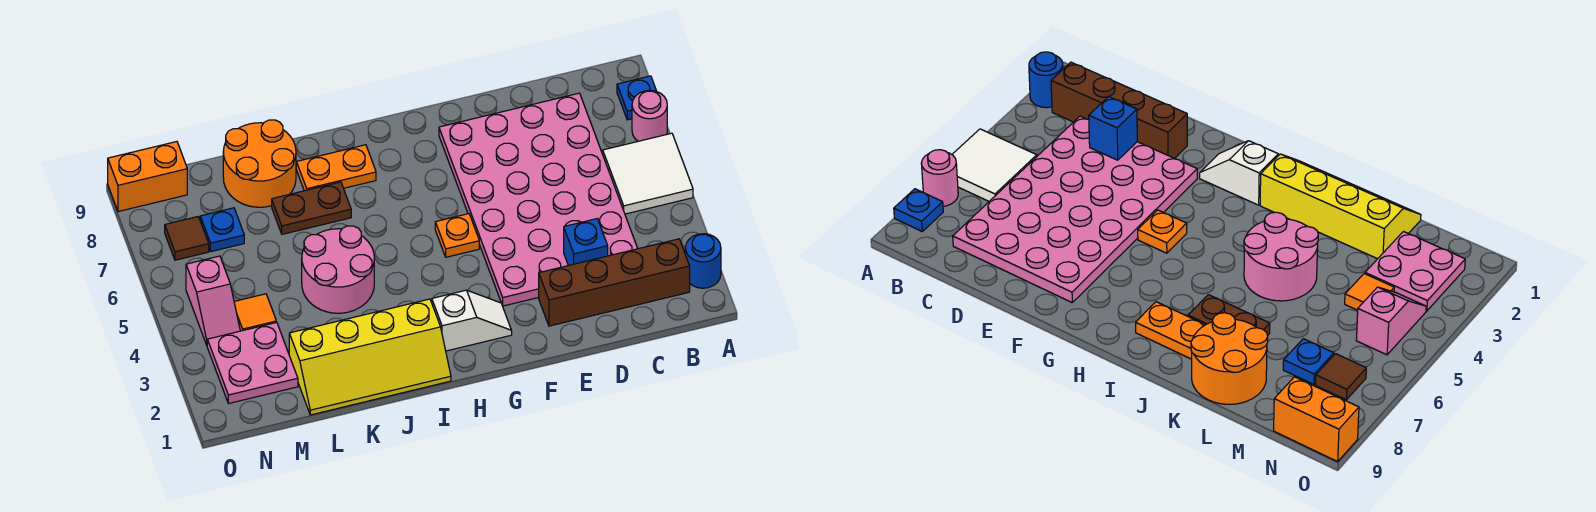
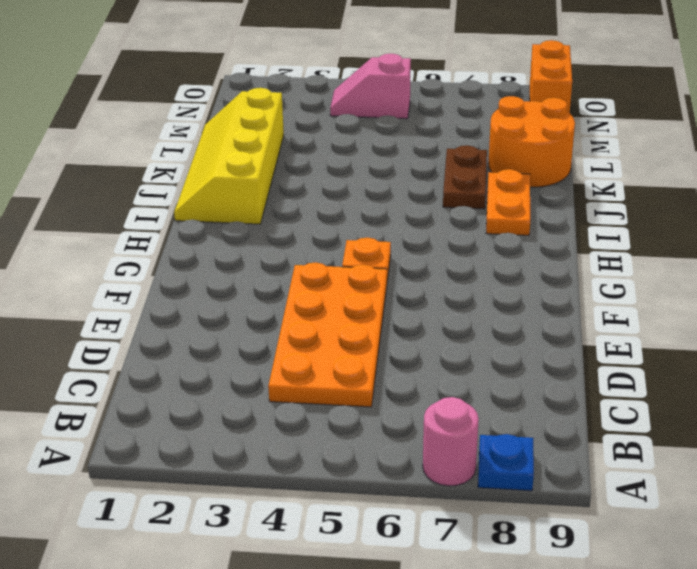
orange plate C4:F5 level 1 -> pink plate C3:F8 level 1
none -> blue round brick A2 level 1
none -> white tile A5:B6 level 1
none -> brown brick B2:E2 level 1

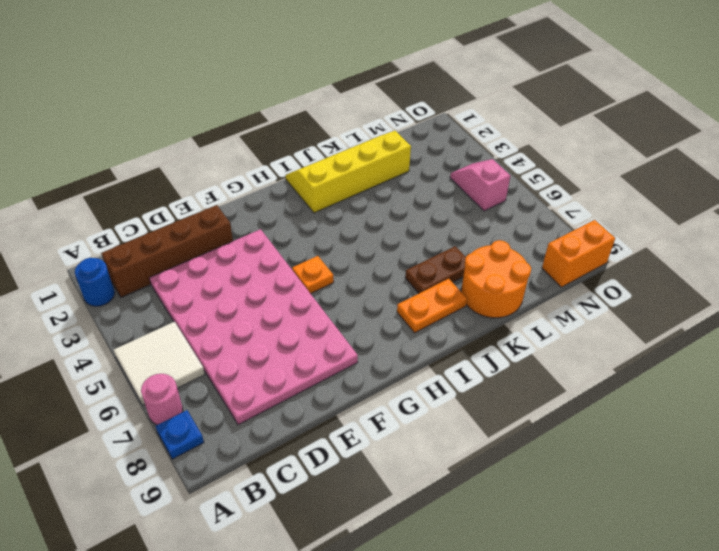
none -> white slope G2:H2 level 1 top H
none -> pink round brick J4:K5 level 1
none -> pink plate M2:N3 level 1

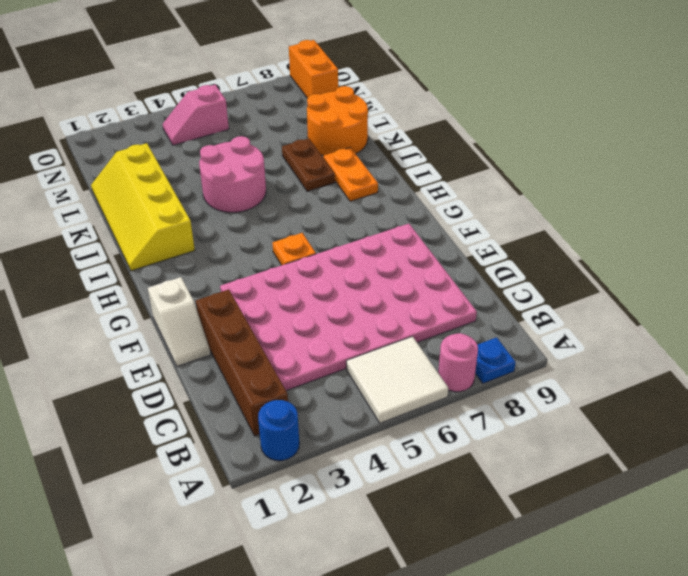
white slope E1:F1 level 1 top F -> white slope G2:H2 level 1 top H
none -> pink plate M2:N3 level 1
none -> orange tile M4 level 1
none -> blue plate M7 level 1

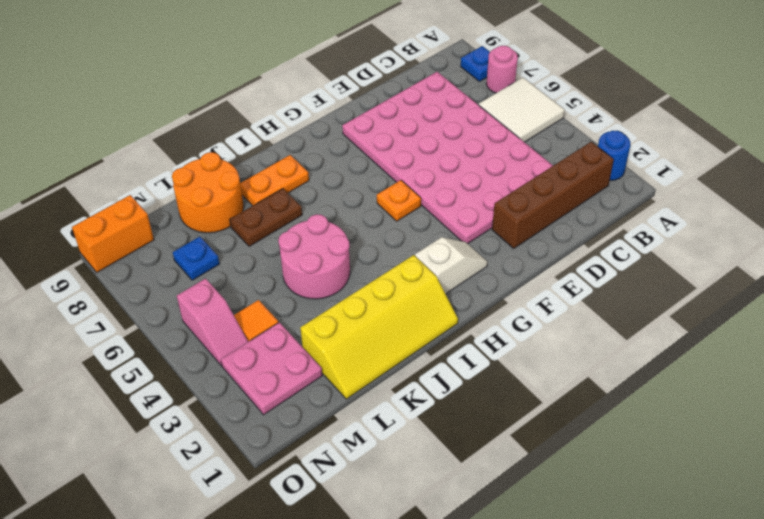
none -> brown tile N7 level 1
none -> blue brick D3 level 2

